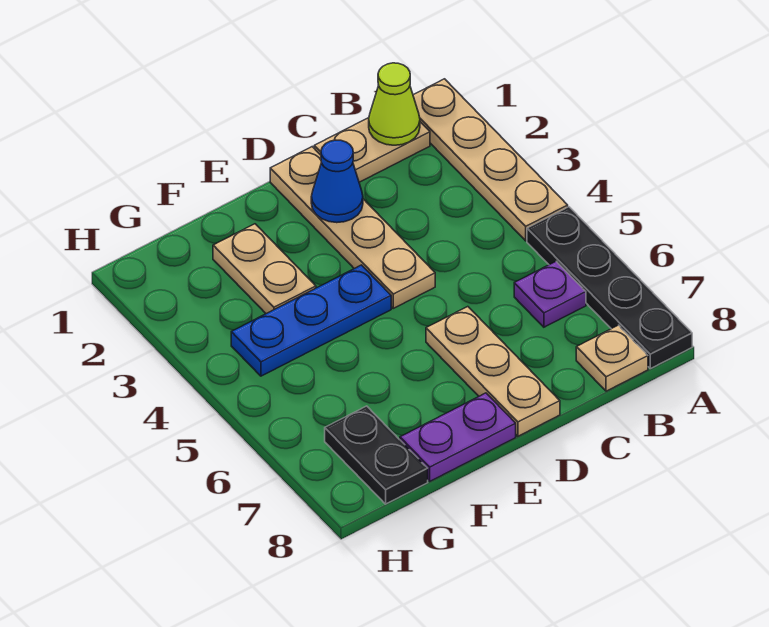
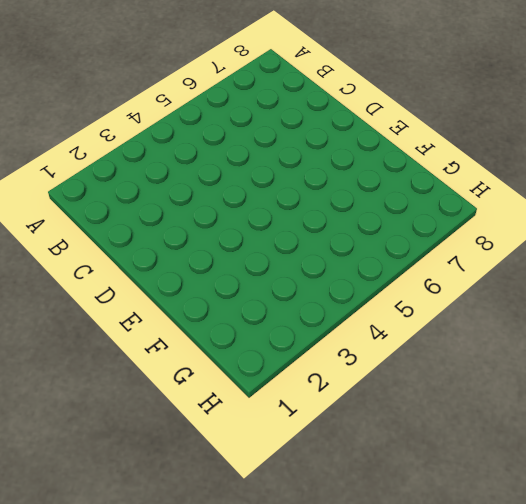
none -> tan plate A1:A4 level 1
none -> black plate A5:A8 level 1
none -> tan plate B1:C1 level 1

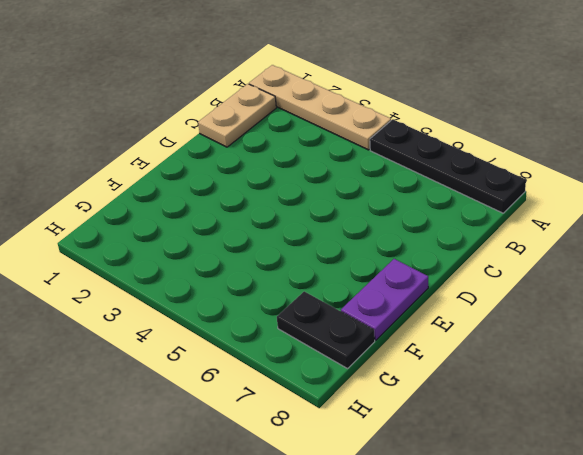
none -> purple plate B6 level 1
none -> tan plate B8 level 1
none -> tan plate D1:D4 level 1

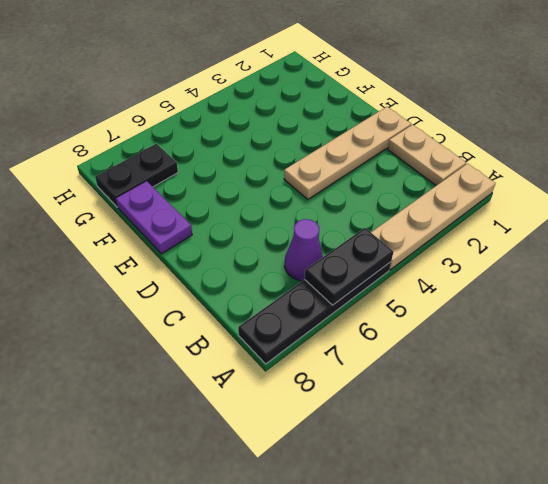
black plate A5:A6 level 2 -> none
purple cone B6 level 1 -> purple plate B6 level 1
none -> tan plate B8 level 1
none -> tan plate D6:D8 level 1
none -> blue plate E4:G4 level 1

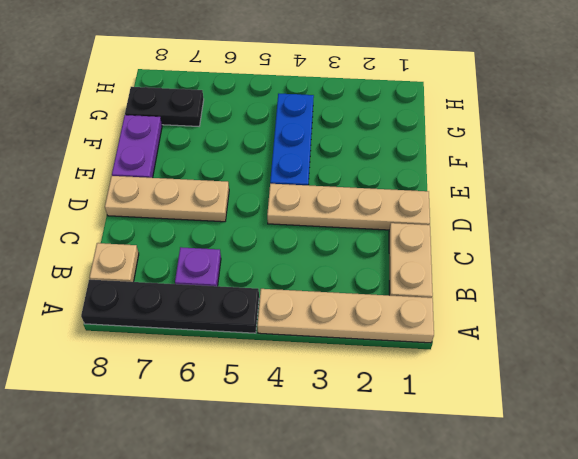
none -> tan plate F2:F3 level 1
none -> lime cone B1 level 2
none -> blue cone D2 level 2

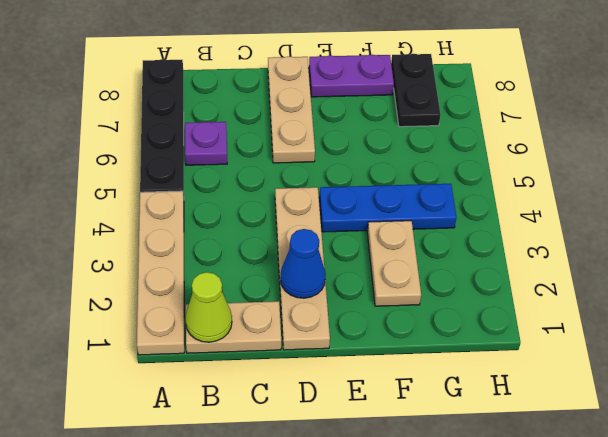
none -> tan plate B8 level 1

